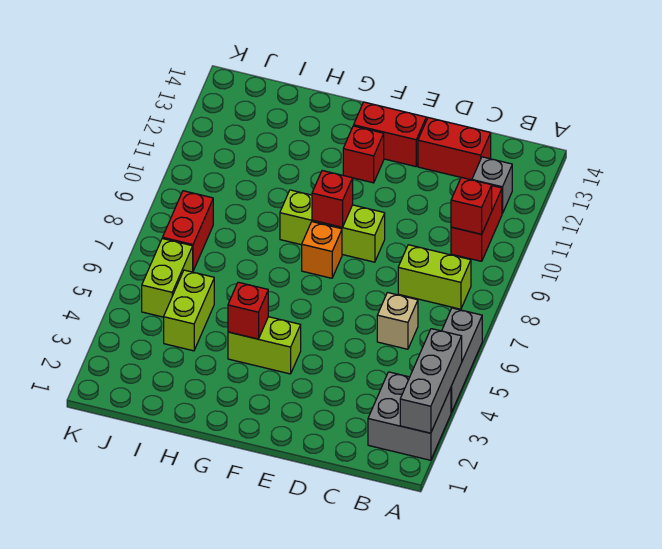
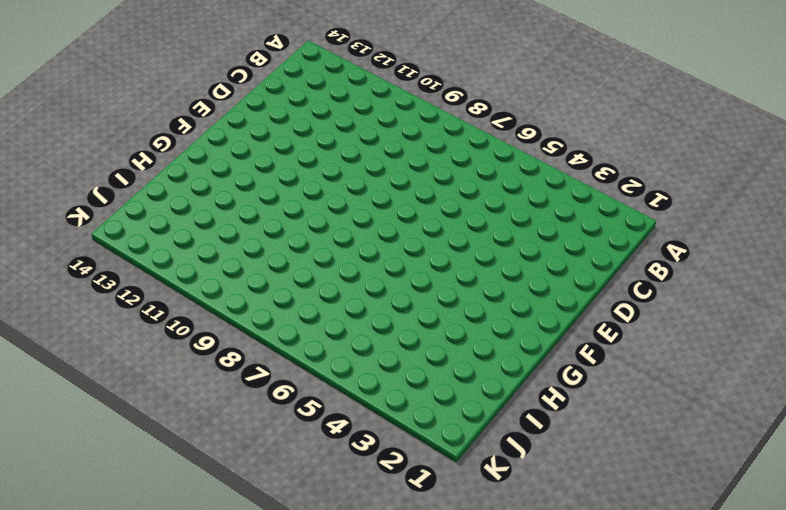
none -> grey brick A2:B3 level 1
none -> grey brick A4:A6 level 1
none -> lime brick B8:C8 level 1

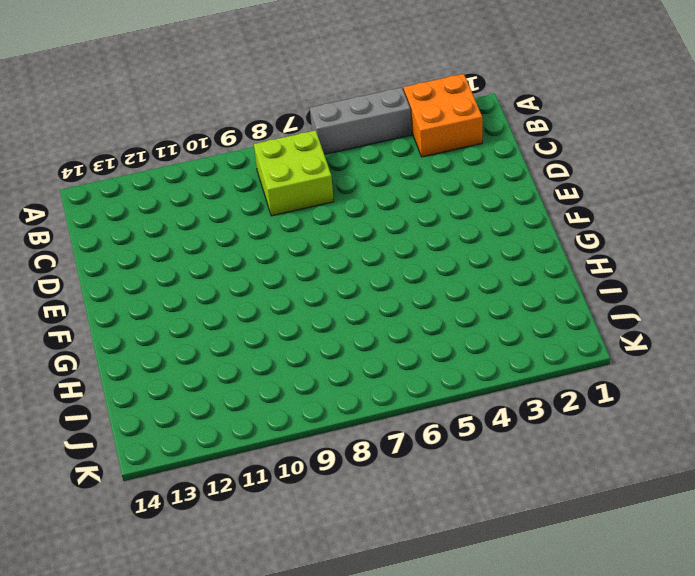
orange brick A2:B3 level 1 -> grey brick A2:B3 level 1
lime brick B7:C8 level 1 -> lime brick B8:C8 level 1
none -> red brick B10:B11 level 1
none -> grey brick B12 level 1
none -> tan brick C6 level 1

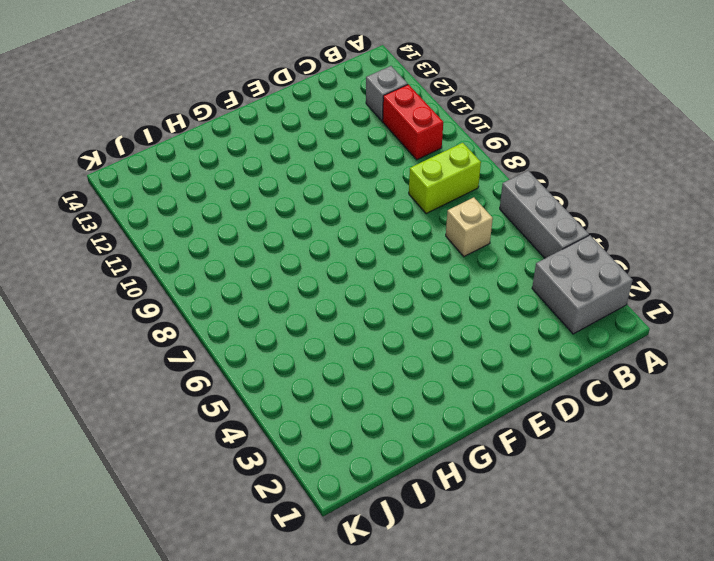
none -> red brick C13:D13 level 1
none -> lime brick E9:G9 level 1
none -> red brick E13:F13 level 1

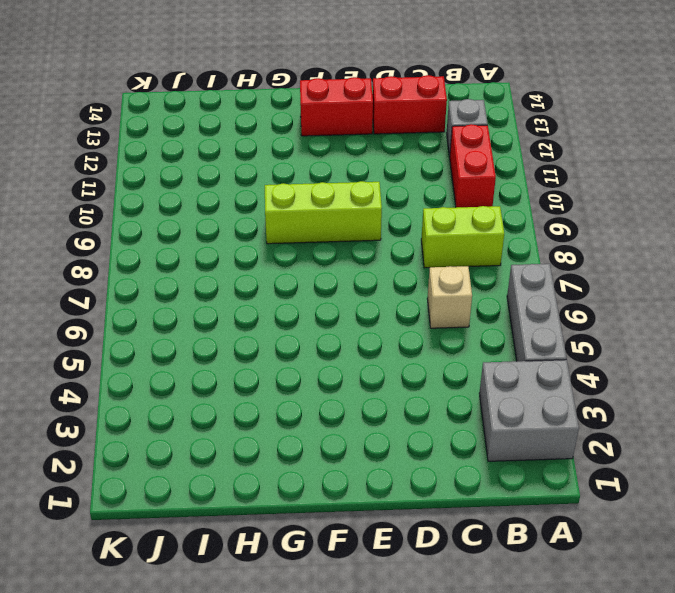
none -> lime brick F4:G4 level 1
none -> orange brick F8 level 1
none -> red brick F12 level 1

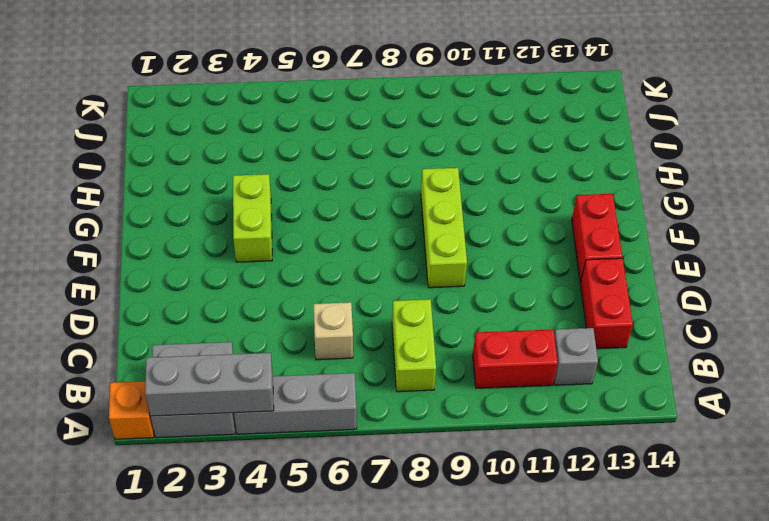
orange brick A1 level 1 -> orange brick F8 level 1
none -> red brick F12 level 1
none -> lime brick I4:I5 level 1
none -> lime brick J5:J6 level 1

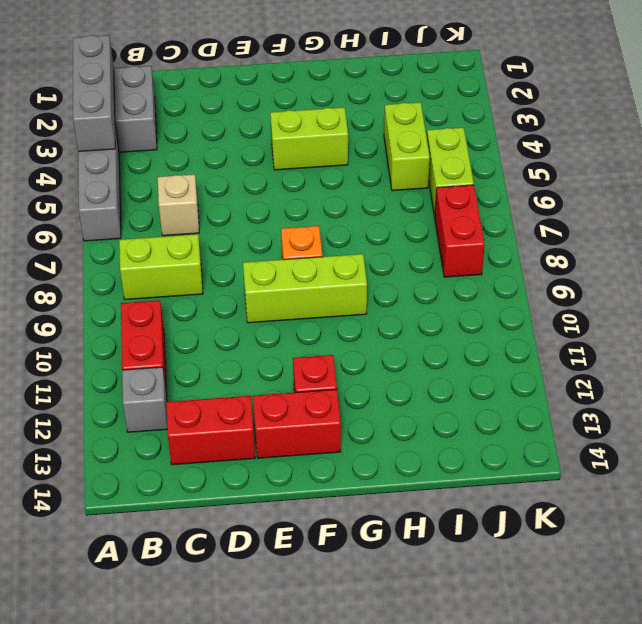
none -> red brick B10 level 2
none -> red brick F9 level 2
none -> red brick G4 level 2

